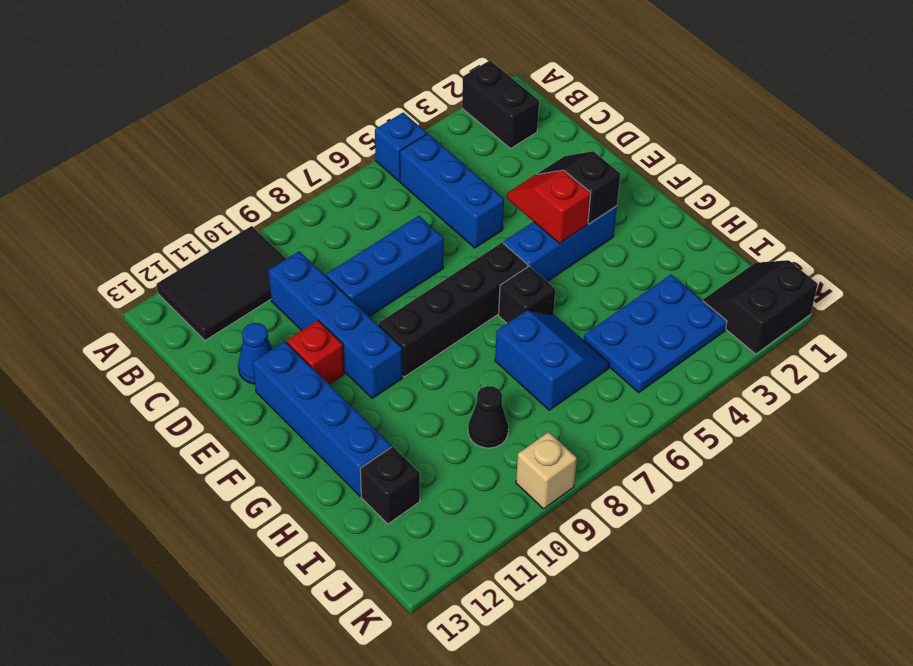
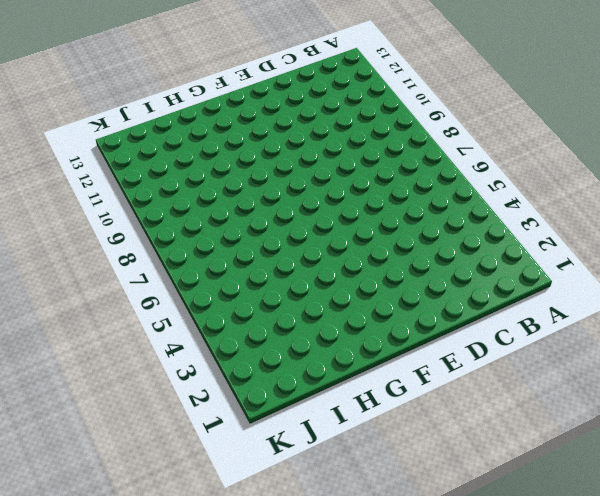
none -> black brick A2:B2 level 1
none -> blue brick A5 level 1
none -> black tile A10:B12 level 1

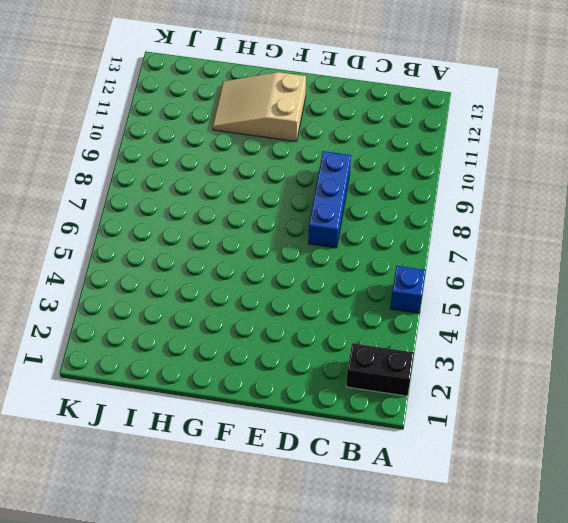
tan slope F11:H12 level 1 top F -> blue brick E12:H12 level 1
none -> black tile A10:B12 level 1
none -> blue brick B5:D5 level 1
none -> blue brick C10:F10 level 1

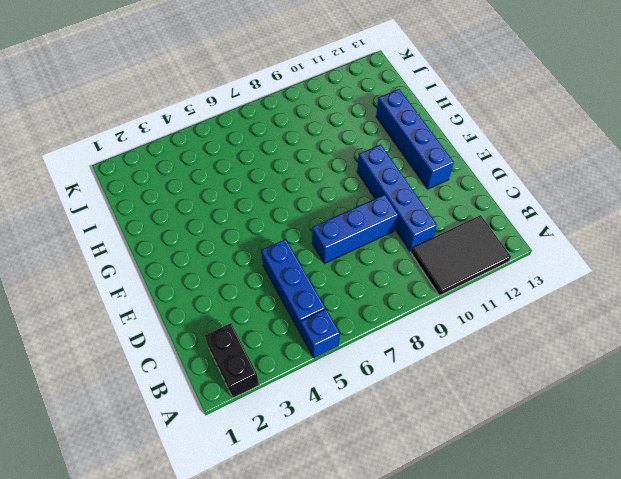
none -> blue cone D12 level 1
none -> red brick E11 level 1
none -> blue brick F3:F5 level 1

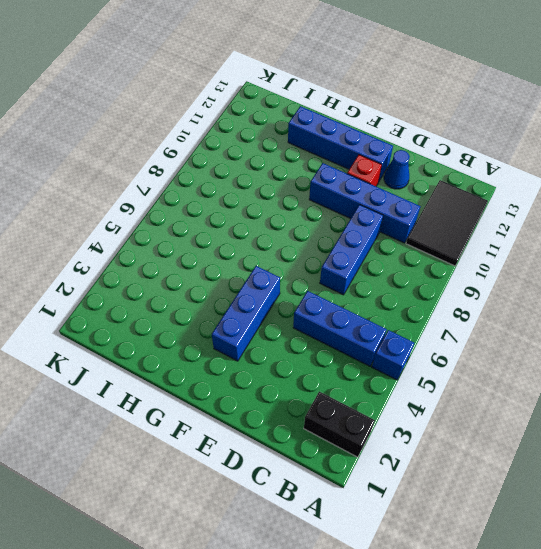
none -> black brick F6:F9 level 1
none -> black brick G6 level 1
none -> blue slope H6:I7 level 1 top 7

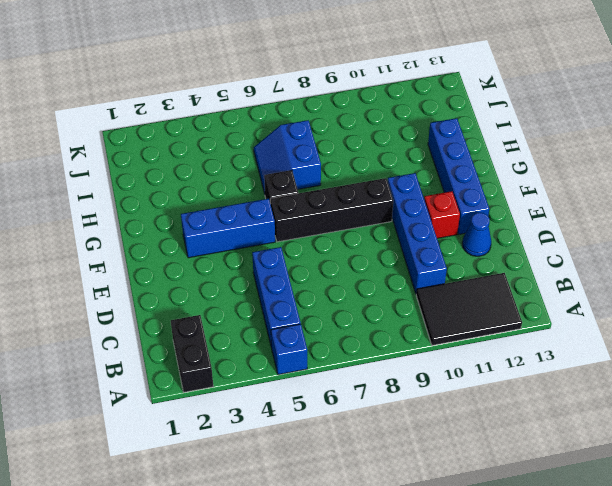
none -> blue brick D7:D9 level 1
none -> blue plate I3:J5 level 1
none -> black cone I9 level 1

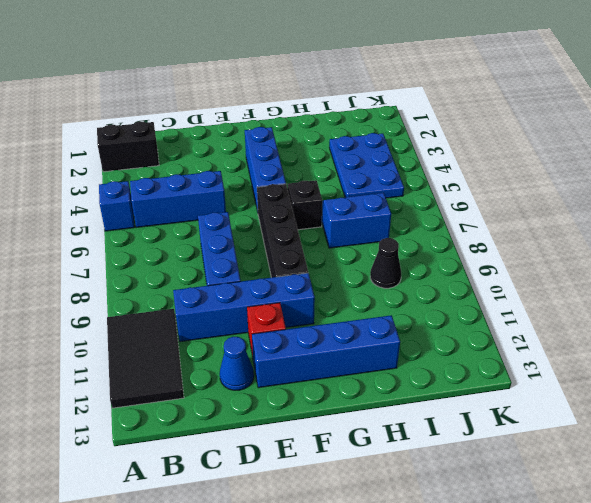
none -> black brick I12 level 1
none -> black slope J1:K2 level 1 top K
none -> tan brick K9 level 1

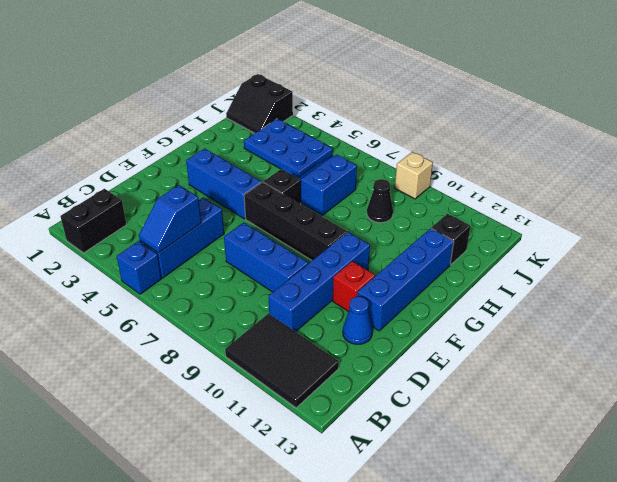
blue slope B5:C5 level 2 top C -> none
none -> black slope E3:F3 level 2 top F
none -> red slope E4:F4 level 2 top F

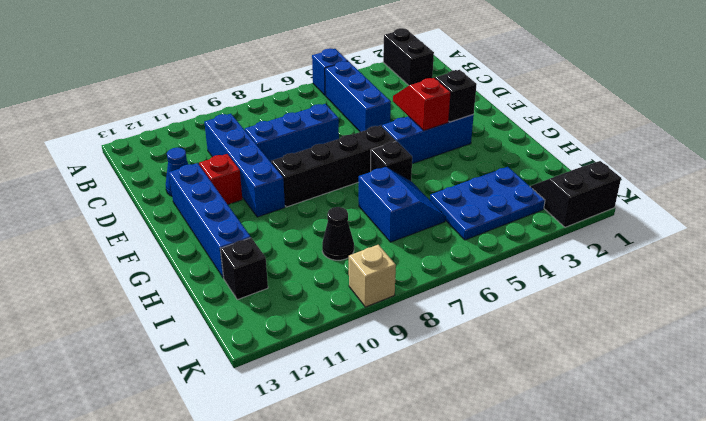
none -> black tile A10:B12 level 1

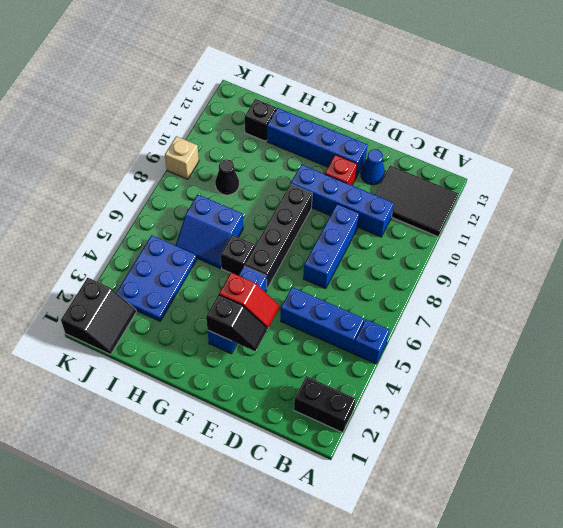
black tile A11:C12 level 1 -> black tile A10:B12 level 1

